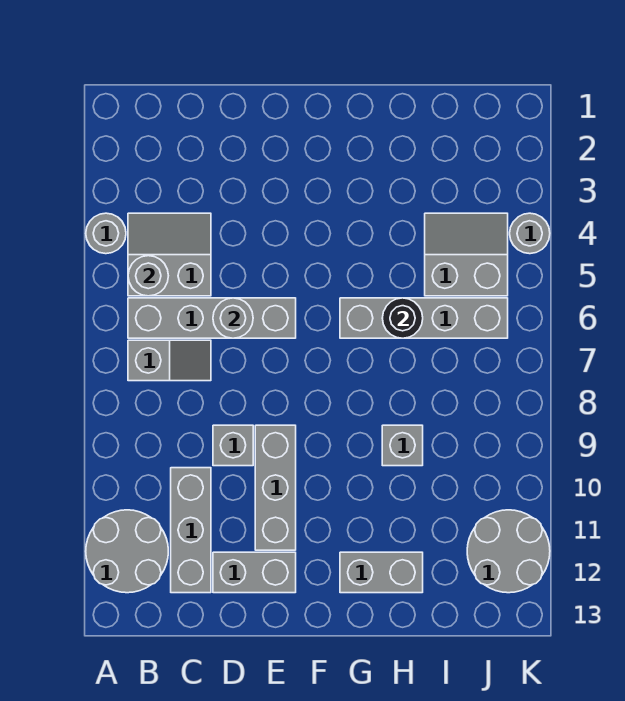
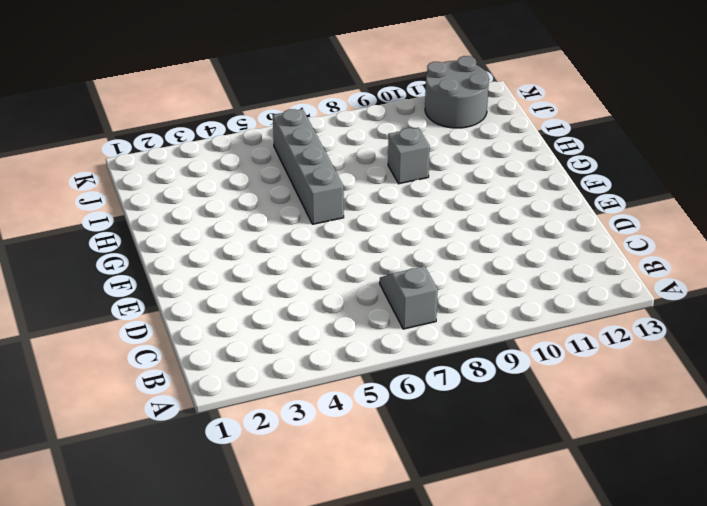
none -> grey round brick A4 level 1
none -> grey round brick A11:B12 level 1
none -> grey slope B4:C5 level 1 top 5

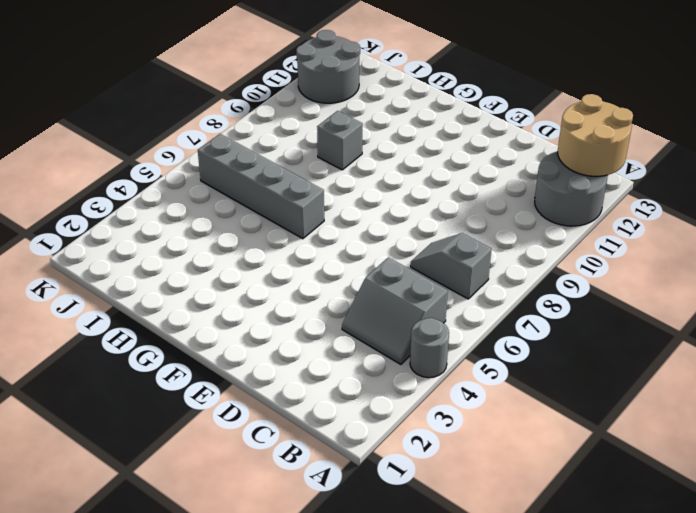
tan round brick A12:B13 level 2 -> none
none -> grey brick B6:E6 level 1
none -> grey brick C10:C12 level 1
none -> grey brick D9 level 1

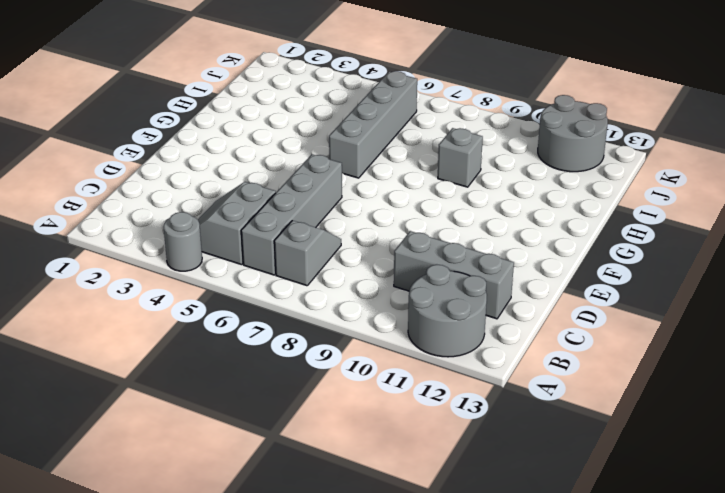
none -> grey brick D9 level 1
none -> grey brick D12:E12 level 1
none -> grey brick E9:E11 level 1

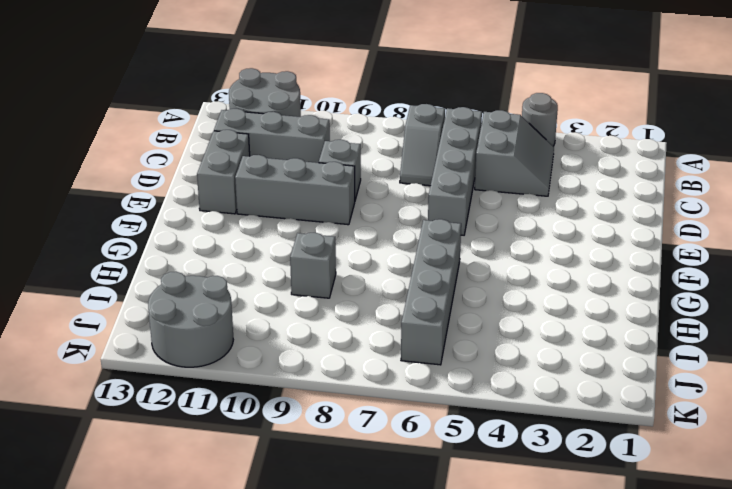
none -> grey brick G12:H12 level 1
none -> grey slope I4:J5 level 1 top 5
none -> grey round brick K4 level 1

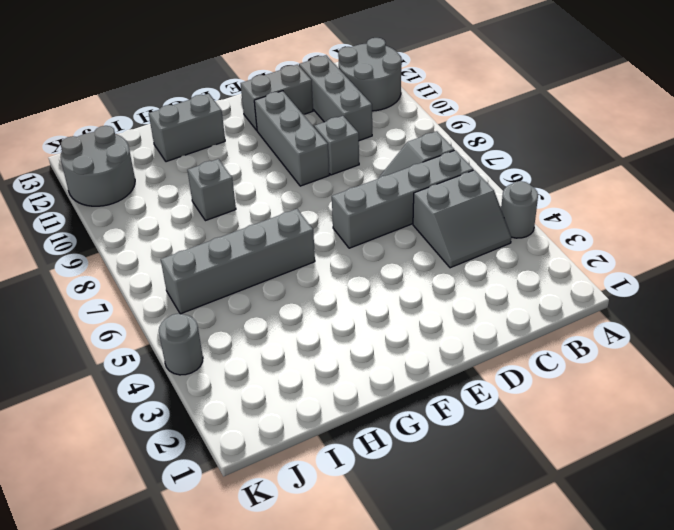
none -> grey slope I4:J5 level 1 top 5
none -> grey round brick B5 level 2
none -> grey round brick D6 level 2

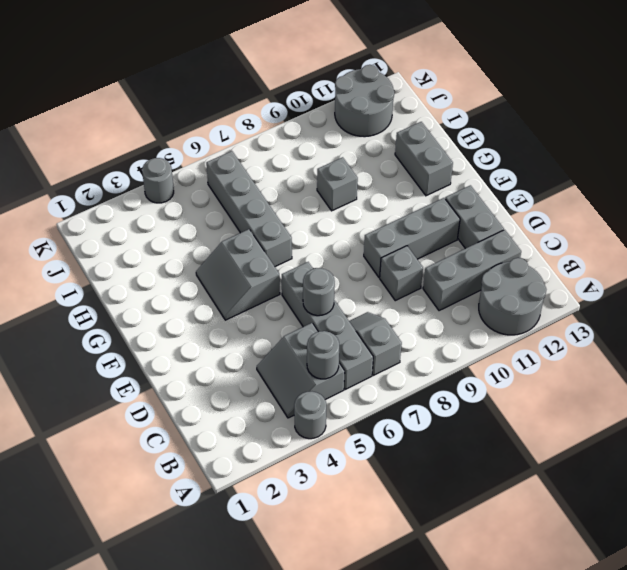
grey slope F4:G5 level 1 top 5 -> grey slope I4:J5 level 1 top 5
none -> black round brick H6 level 2

